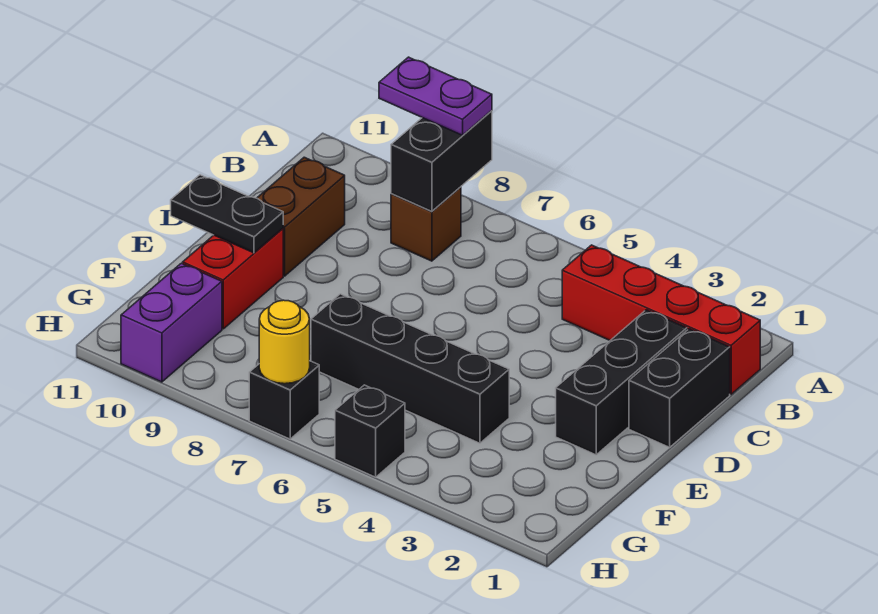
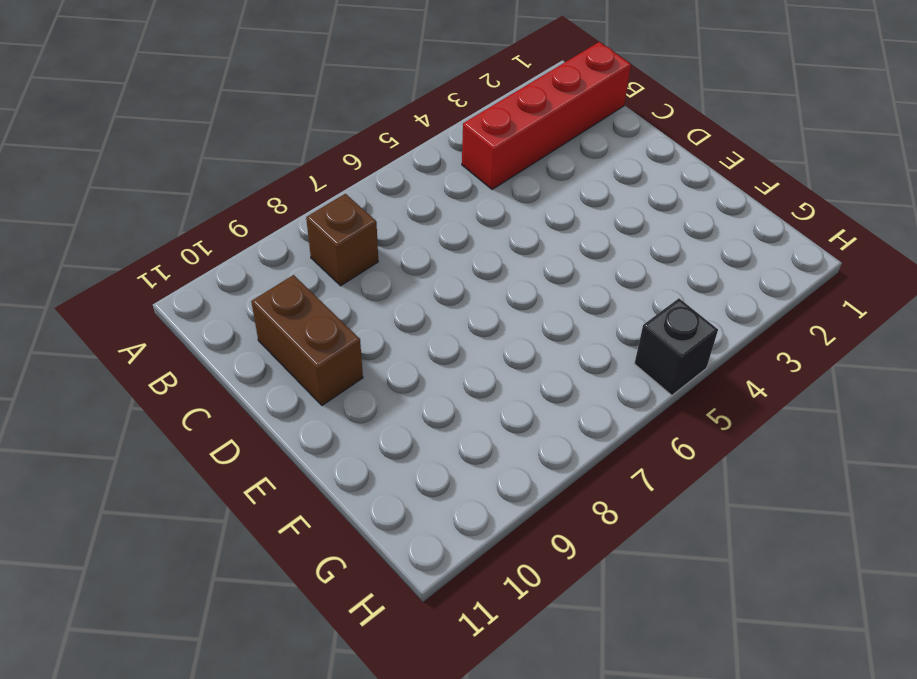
none -> black brick C1:D1 level 1
none -> black brick C2:E2 level 1
none -> red brick E10:F10 level 1

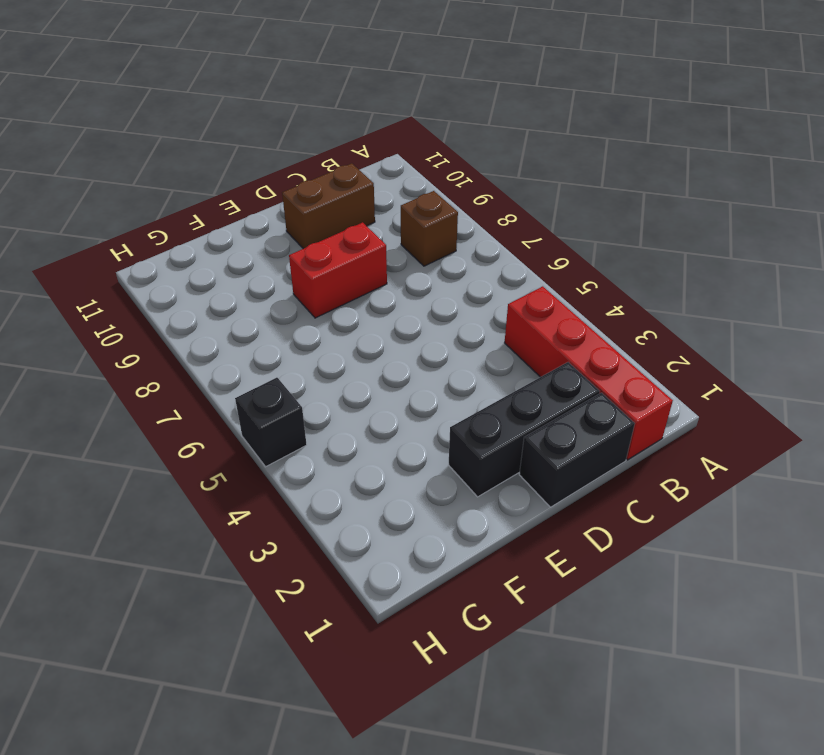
red brick D8:E8 level 1 -> red brick E10:F10 level 1
none -> black brick F4:F7 level 1
none -> purple brick G10:H10 level 1
none -> black brick H7 level 1

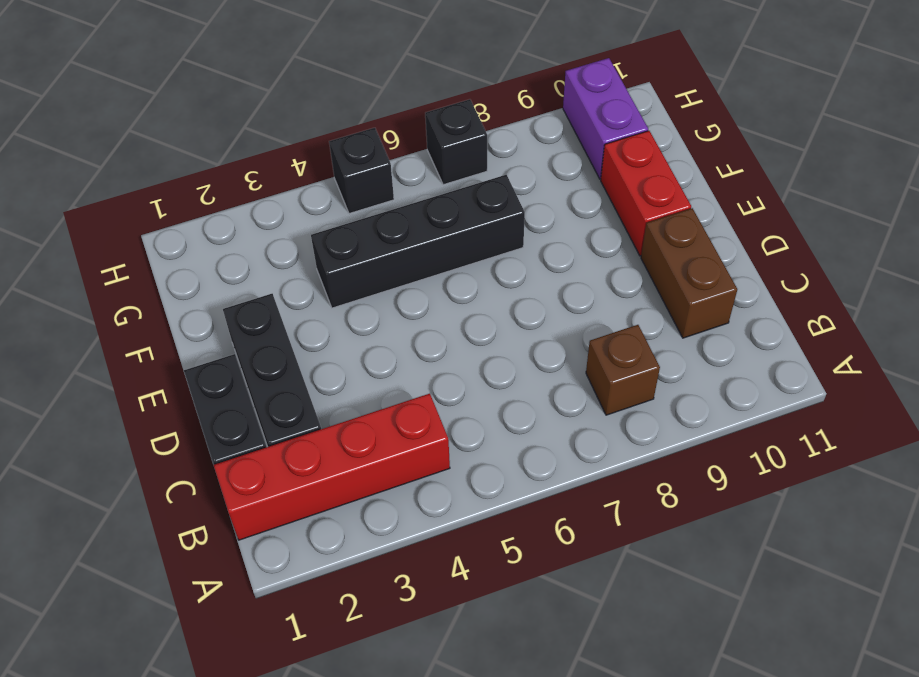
none -> black brick A8:B8 level 2
none -> black plate E10:E11 level 2
none -> yellow round brick H7 level 2

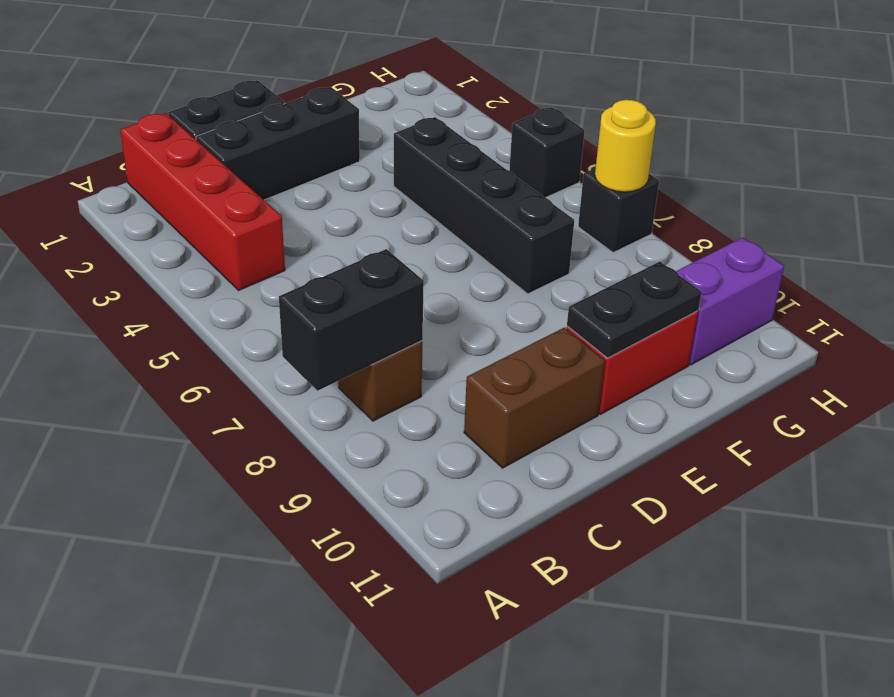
black plate E10:F10 level 2 -> black plate E10:E11 level 2
none -> purple plate A8:A9 level 3

